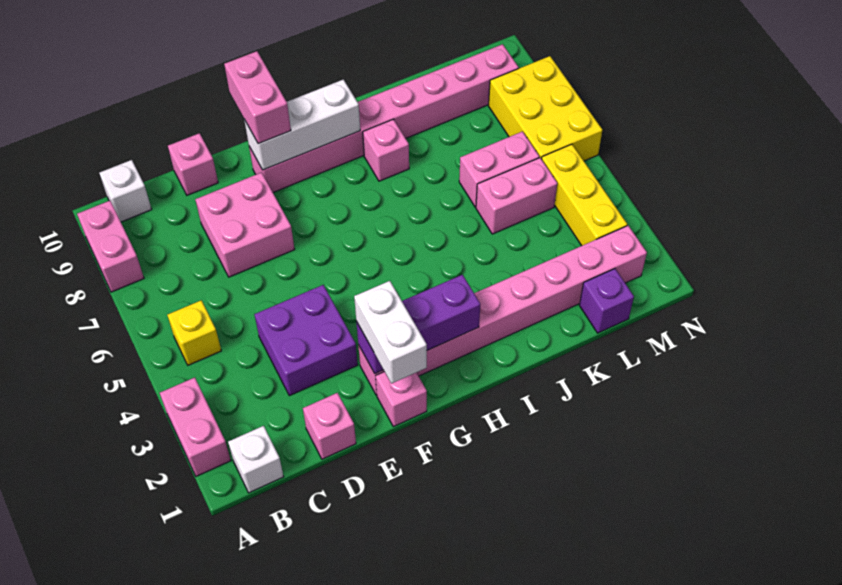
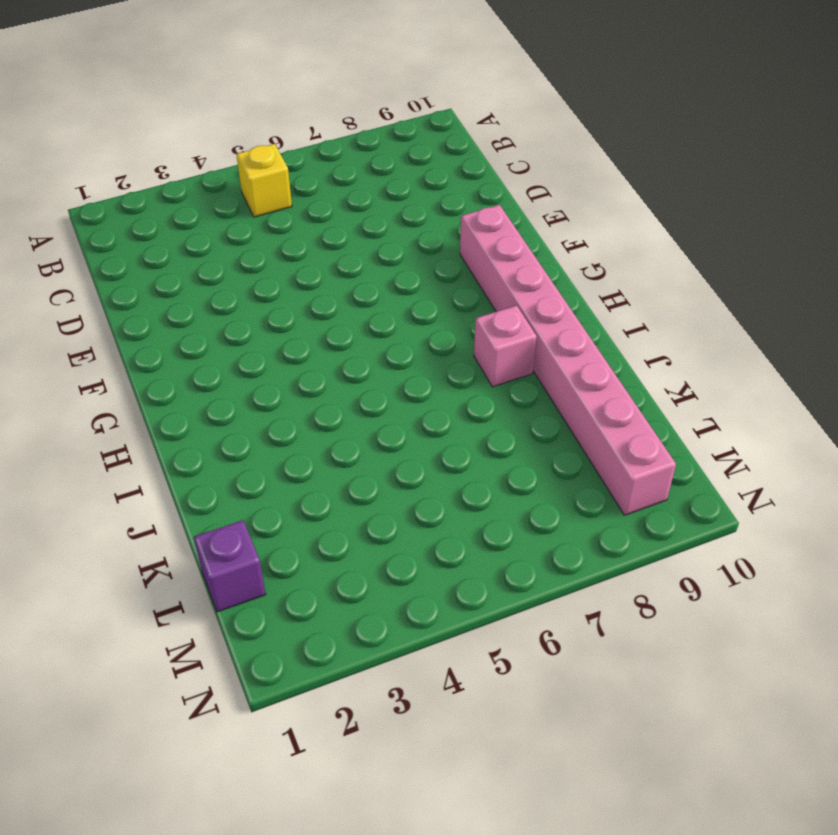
none -> pink brick A2:A3 level 1
none -> pink brick A8:A9 level 1
none -> white brick B1 level 1

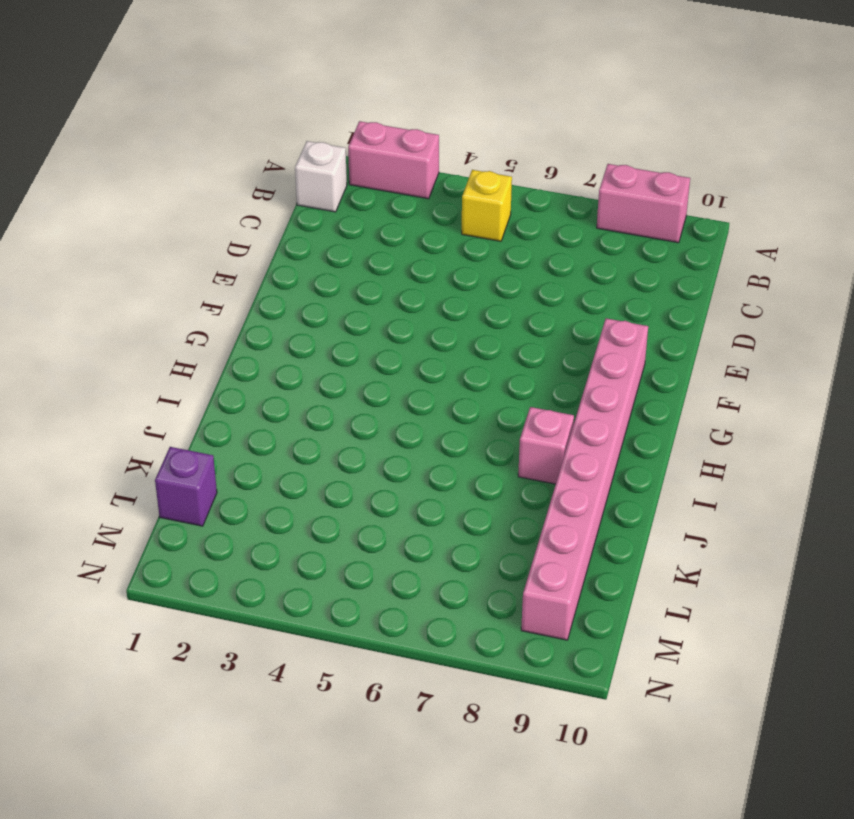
none -> white brick B10 level 1
none -> pink brick D1 level 1
none -> purple brick D3:E4 level 1

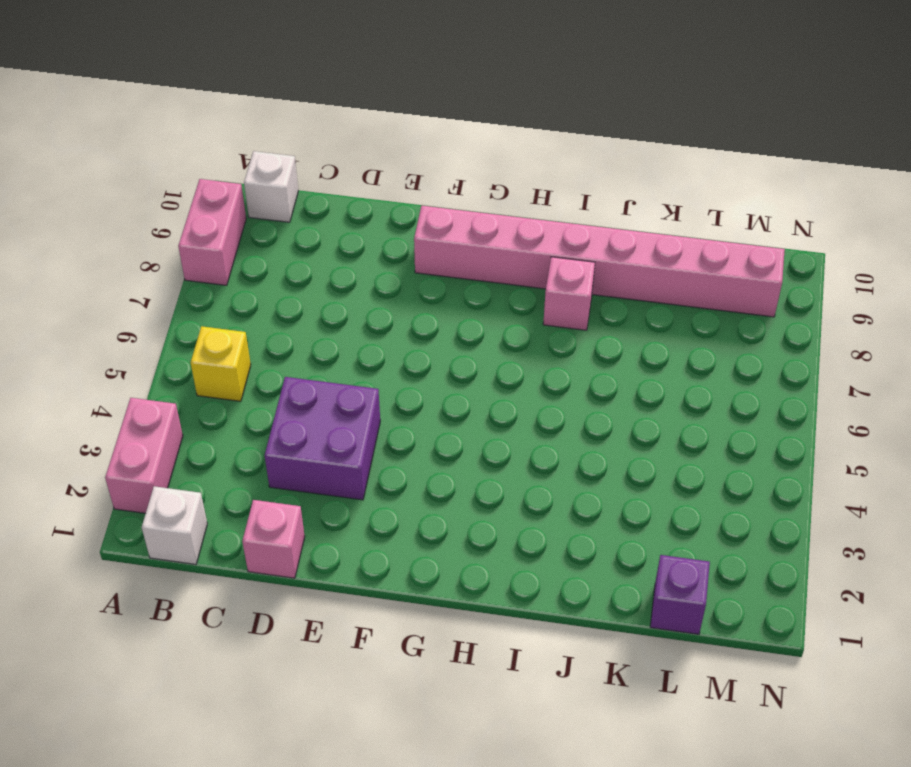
none -> pink brick D7:E8 level 1
none -> pink brick D10 level 1
none -> pink brick F1 level 1

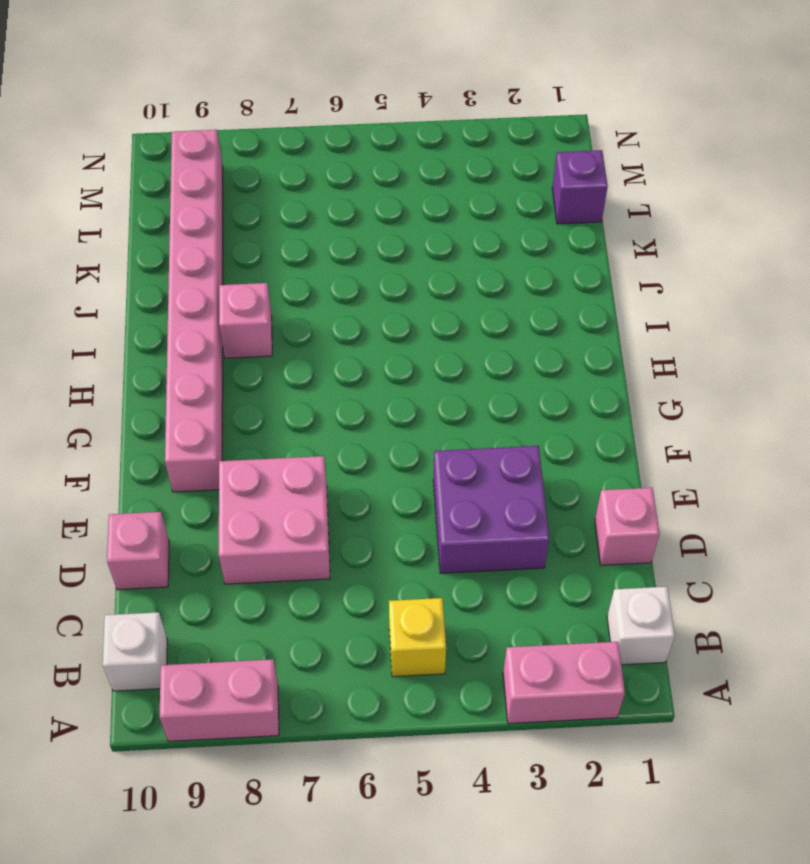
none -> pink brick F1 level 1
none -> pink brick F2:M2 level 1
none -> pink brick K5:L5 level 1

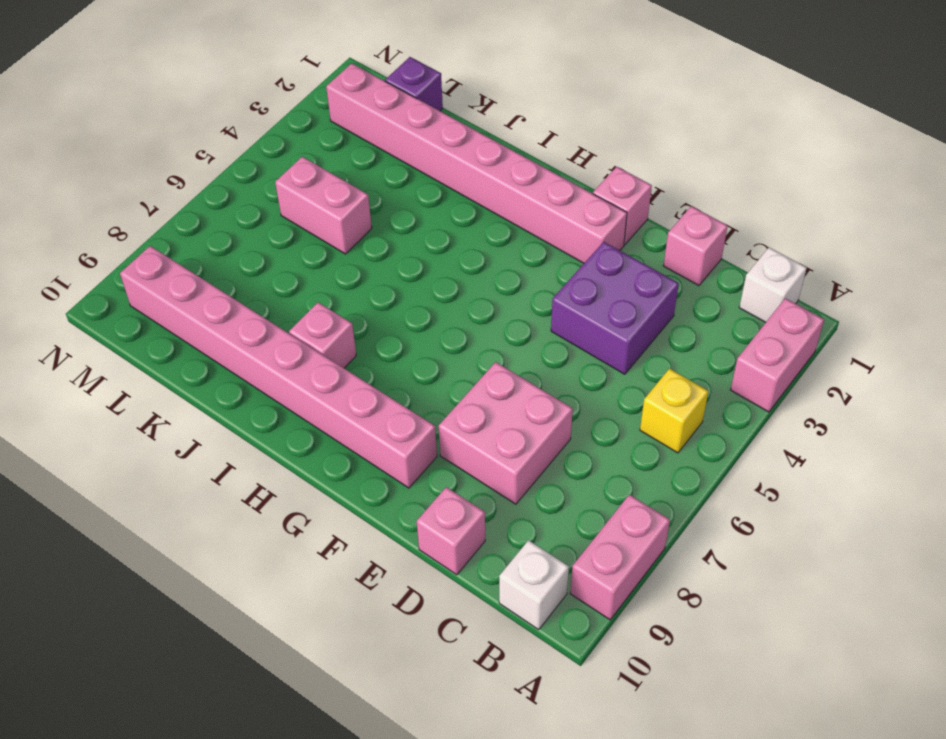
none -> pink brick K6:L6 level 1
none -> yellow brick M3:M5 level 1
none -> yellow brick M6:N8 level 1

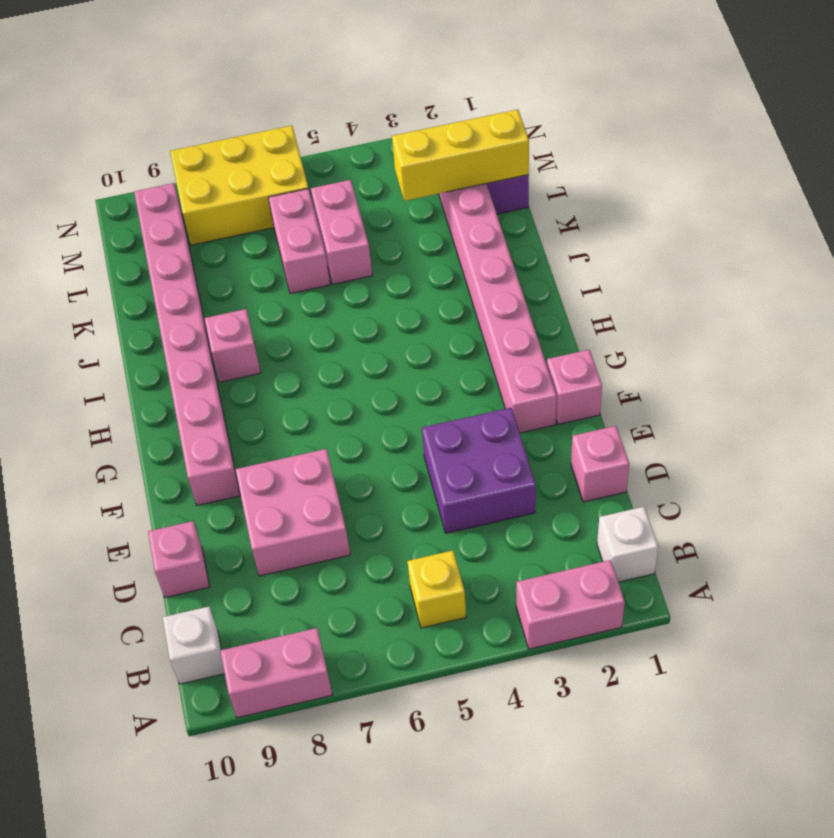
yellow brick L1:L3 level 2 -> yellow brick M3:M5 level 1
none -> purple brick F2:H2 level 2
none -> white brick F9:H9 level 2
none -> white brick F1:F2 level 3

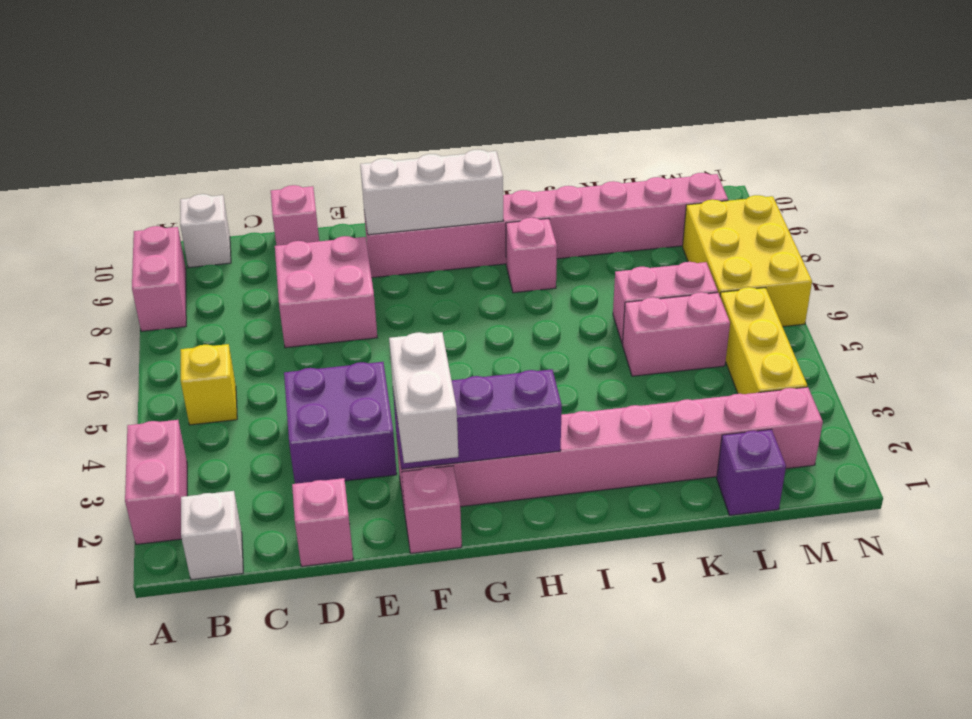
none -> pink brick F9:F10 level 3

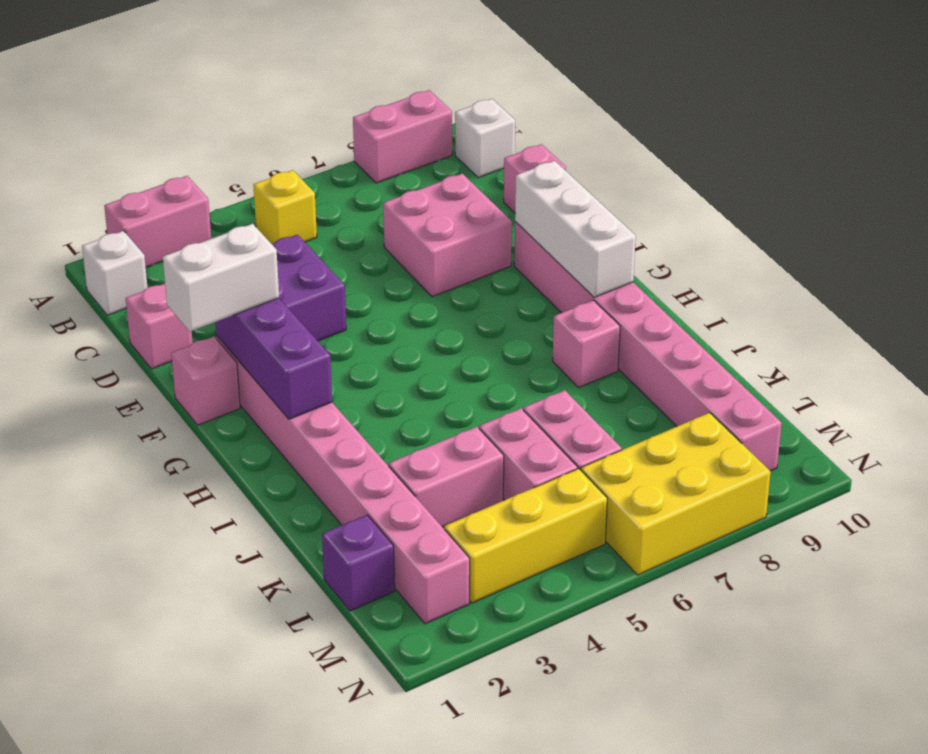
pink brick K3:K4 level 1 -> pink brick F9:F10 level 3

